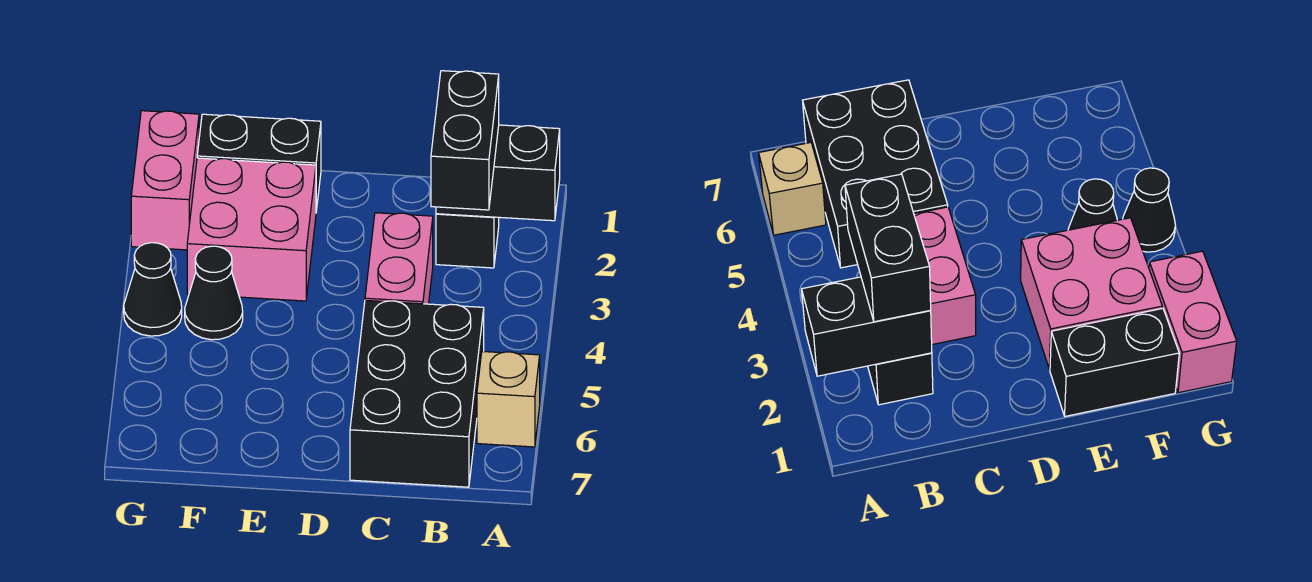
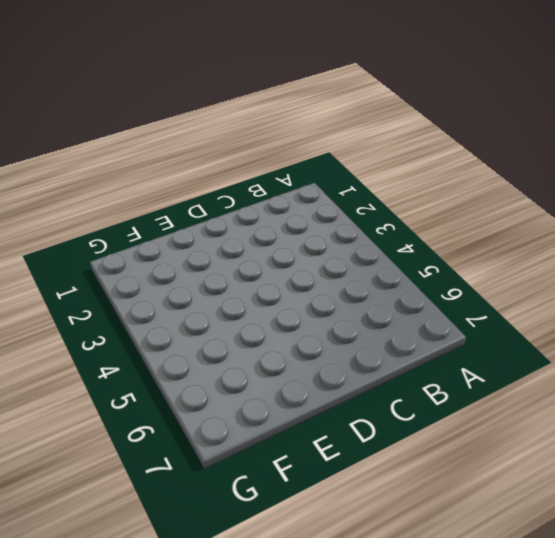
none -> tan brick A6 level 1
none -> black brick B2 level 1

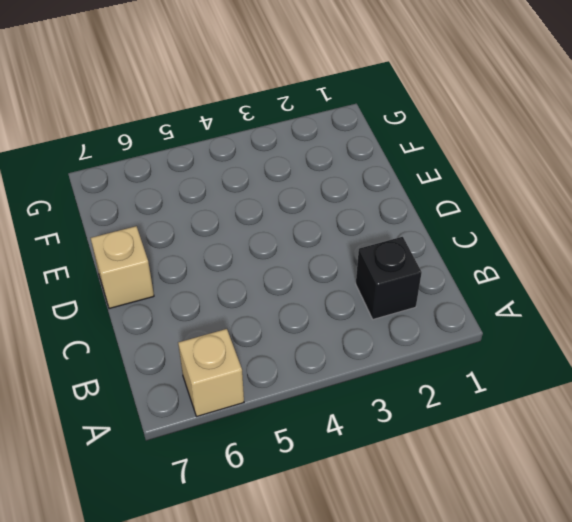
tan brick D7 level 1 -> none
none -> black brick B5:C7 level 1
none -> pink brick C3:C4 level 1

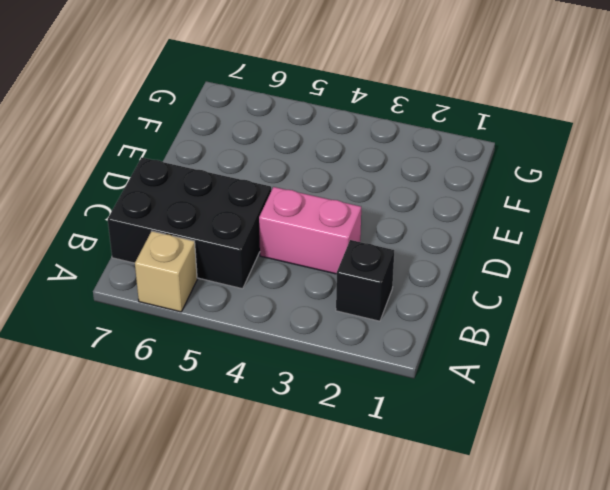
none -> black brick E1:F1 level 1
none -> pink brick E2:F3 level 1

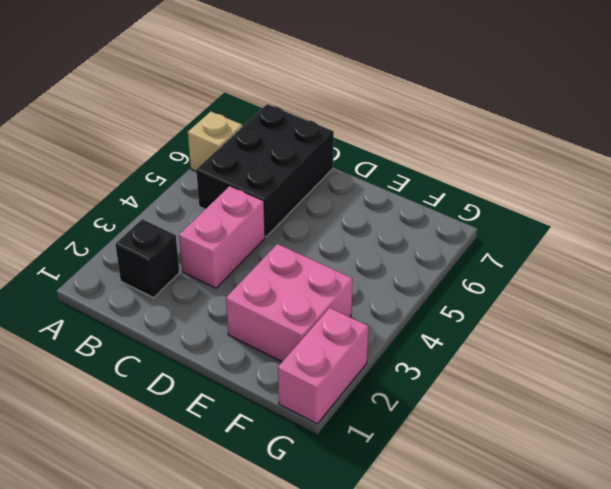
none -> black brick E1:F1 level 1
none -> black cone F4 level 1

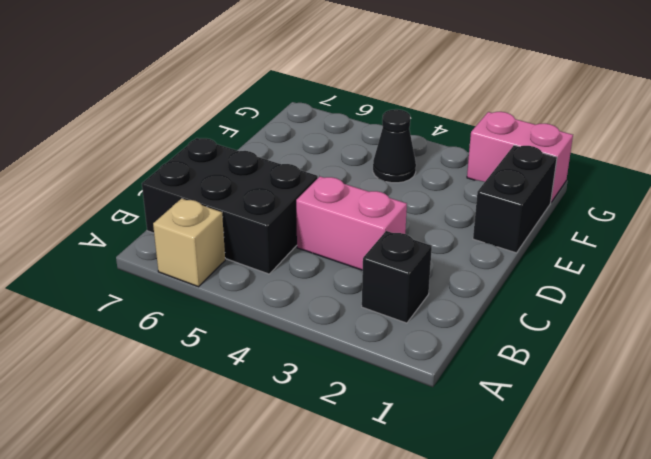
none -> pink brick E2:F3 level 1
none -> black cone G4 level 1

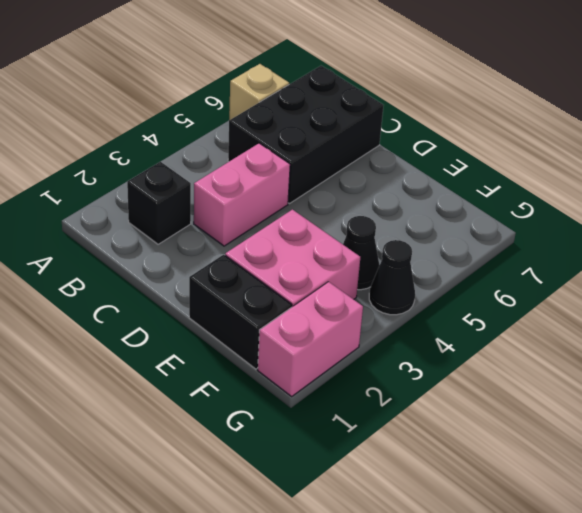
none -> black brick A2:B2 level 2
none -> black brick B2:B3 level 3

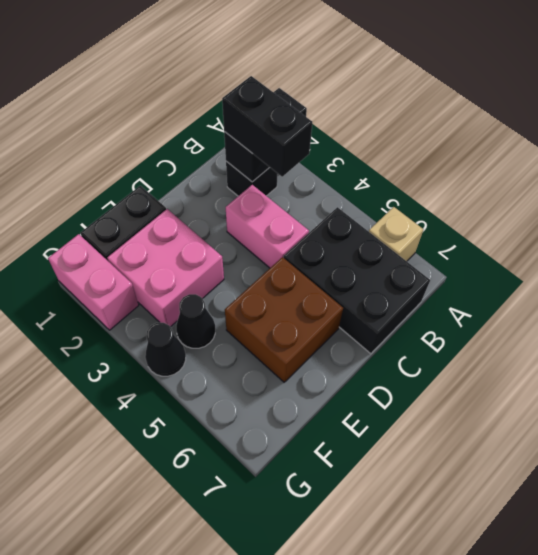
brown brick D5:E6 level 1 -> none

